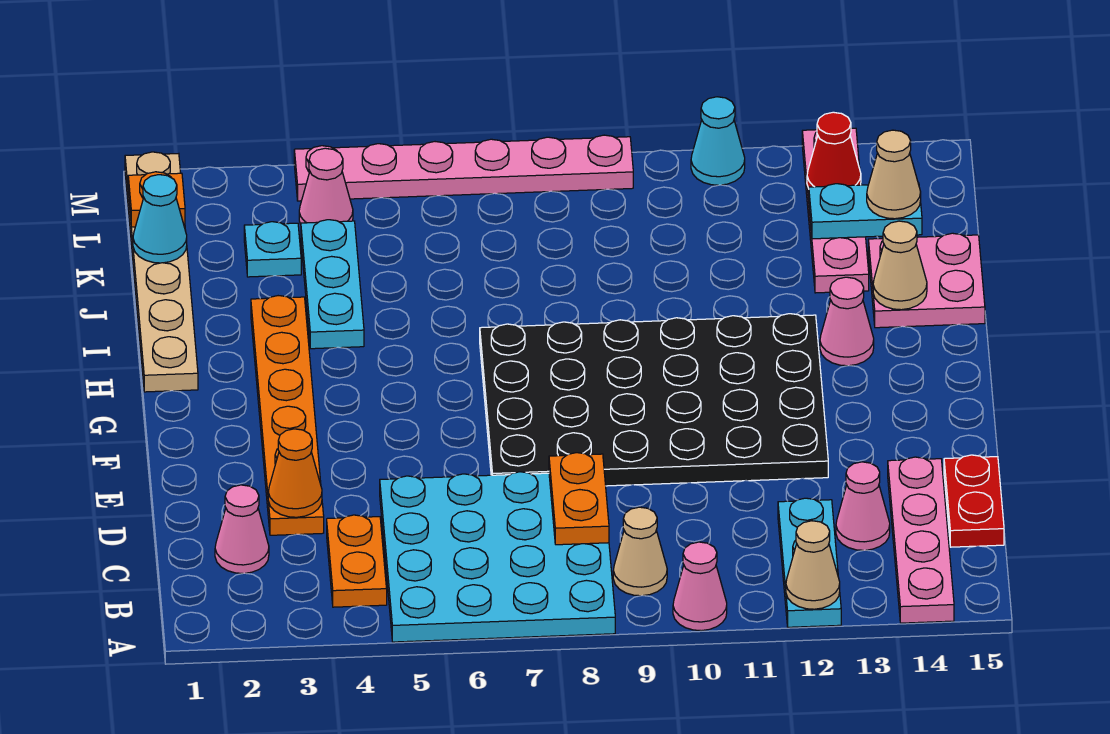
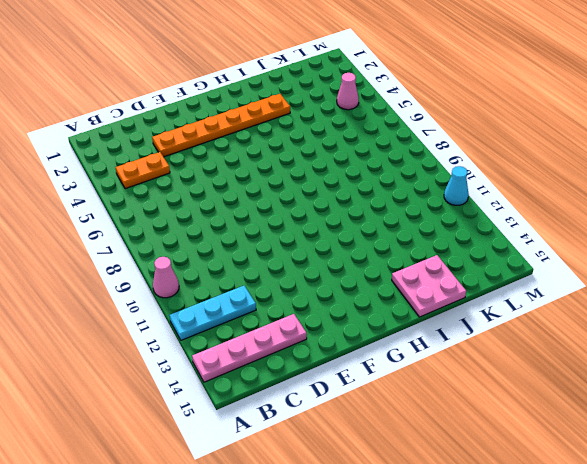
none -> cyan plate A5:D8 level 1
none -> tan cone B9 level 1
none -> pink cone C2 level 1

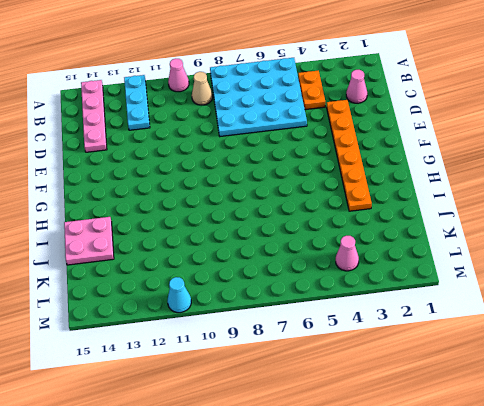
none -> pink cone C13 level 1
none -> red plate C15:D15 level 1
none -> black plate E7:H12 level 1

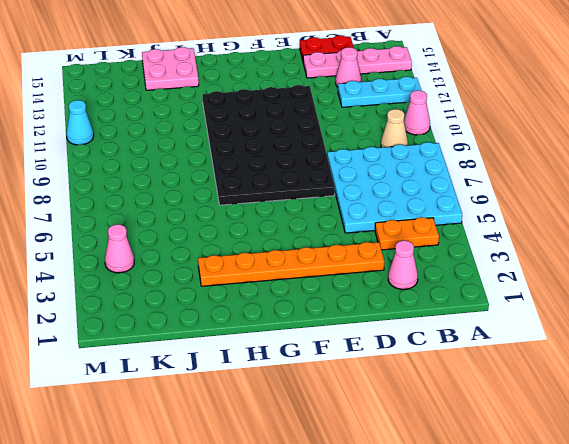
none -> tan plate H1:M1 level 1
none -> pink cone H13 level 1
none -> cyan plate I4:K4 level 1

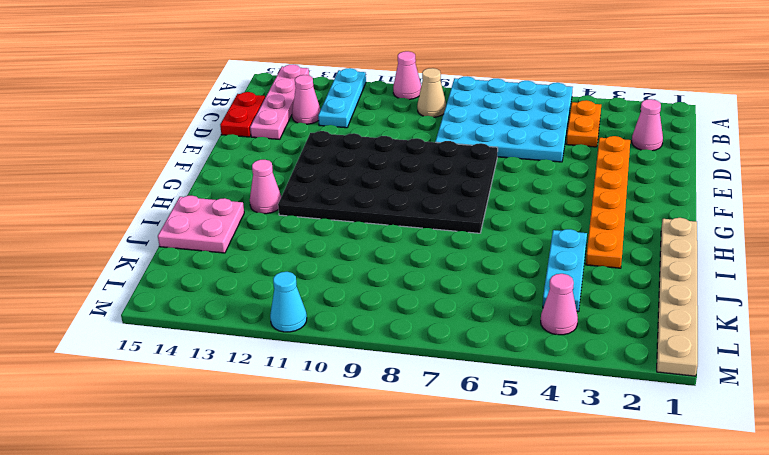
none -> pink plate J13:M13 level 1
none -> cyan plate K3 level 1
none -> pink plate M4:M9 level 1

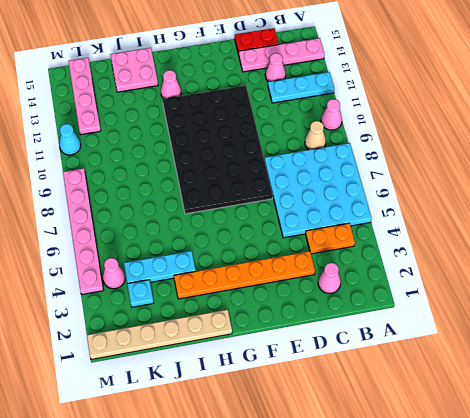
pink plate L12:L15 level 1 -> pink plate J13:M13 level 1
none -> tan cone A12 level 2
none -> orange plate C8:D8 level 2
none -> orange cone D3 level 2

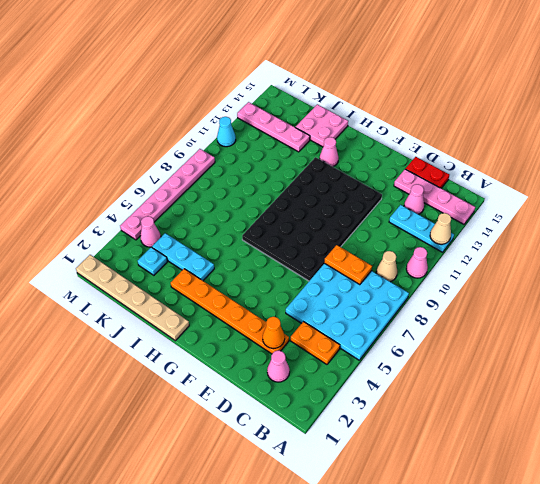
none -> tan cone I14 level 2
none -> cyan cone K1 level 2
none -> cyan plate K13:K14 level 2

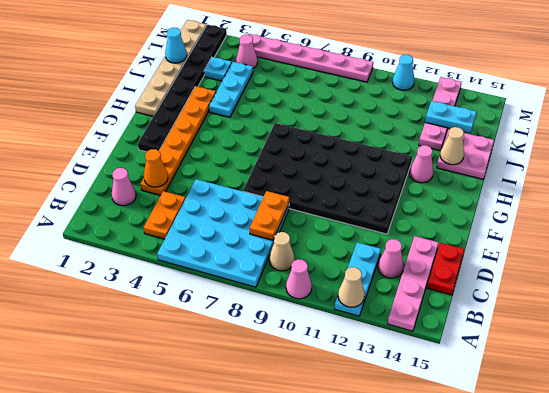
black plate F2:M2 level 1 -> none
none -> orange plate L1 level 2
none -> red cone L13 level 2
none -> tan cone K14 level 3

